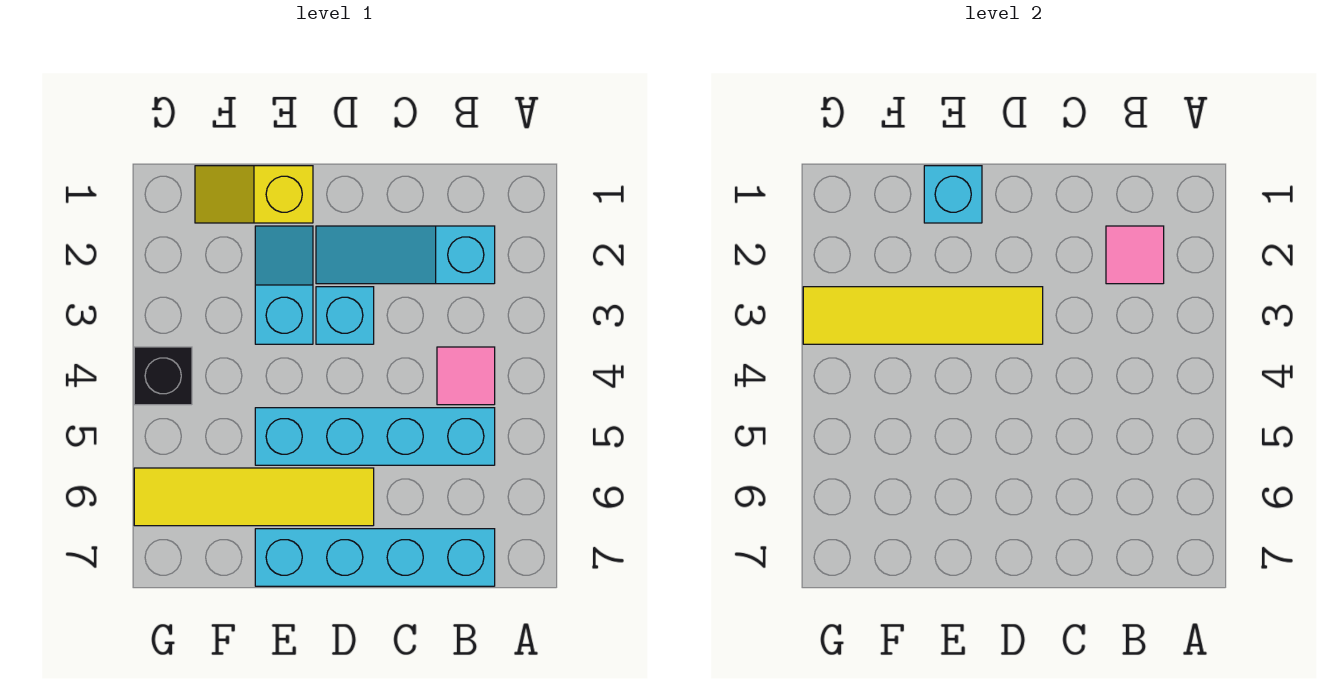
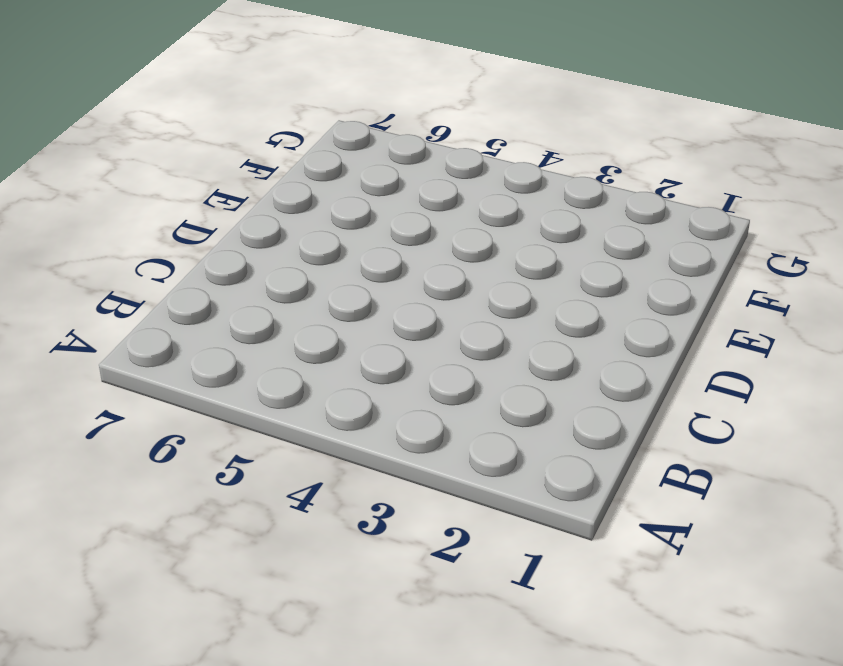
none -> cyan slope B2:D2 level 1 top B
none -> pink tile B4 level 1
none -> cyan brick B5:E5 level 1

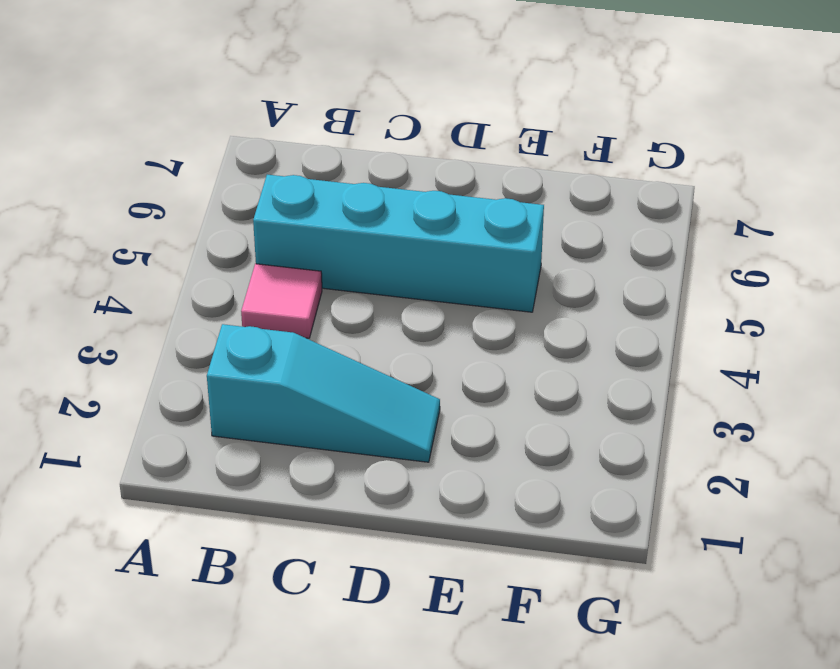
none -> cyan brick B7:E7 level 1
none -> cyan brick D3 level 1
none -> yellow tile D6:G6 level 1

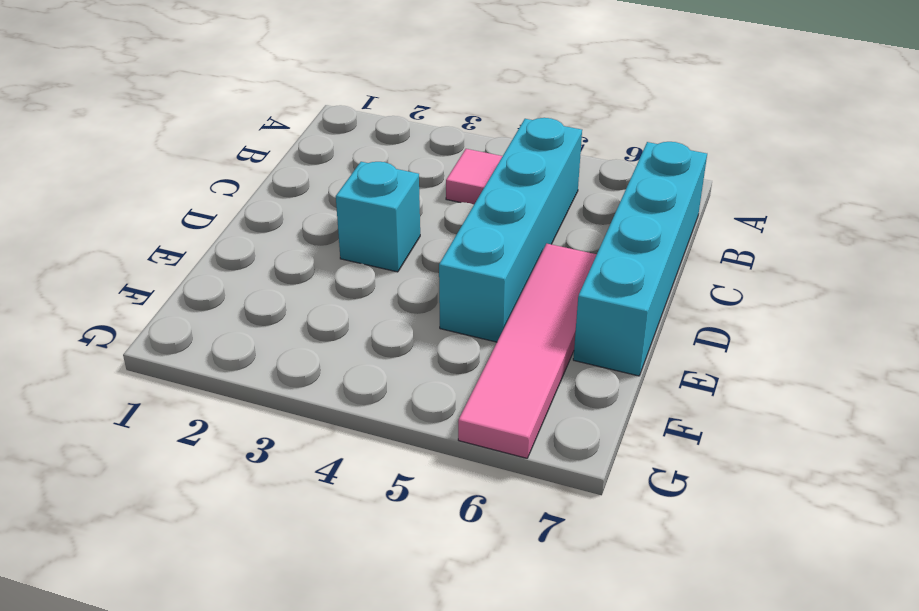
pink tile D6:G6 level 1 -> yellow tile D6:G6 level 1
none -> cyan slope B2:D2 level 1 top B
none -> yellow slope E1:F1 level 1 top E
none -> cyan slope E2:E3 level 1 top 3

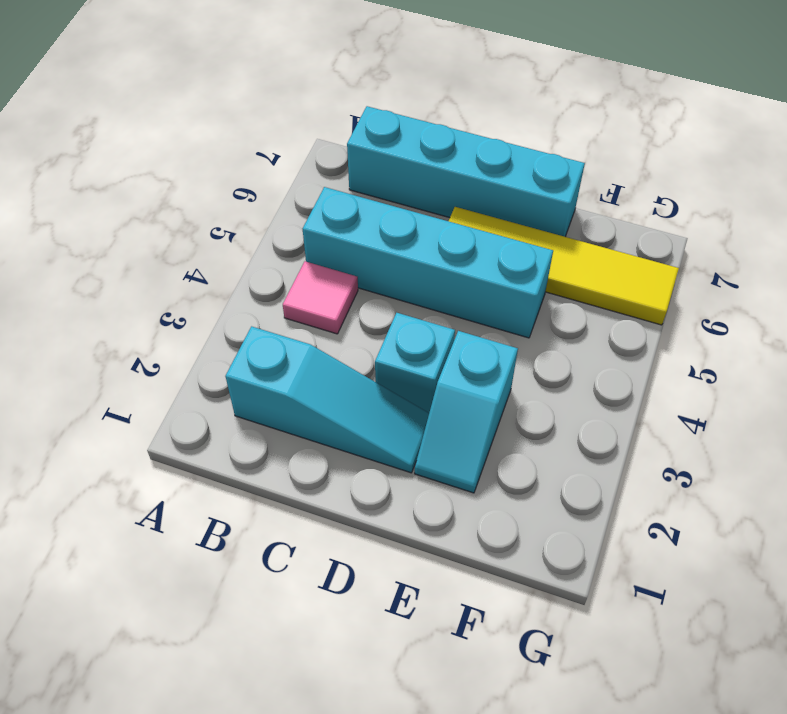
none -> yellow slope E1:F1 level 1 top E
none -> black brick G4 level 1
none -> pink tile B2 level 2

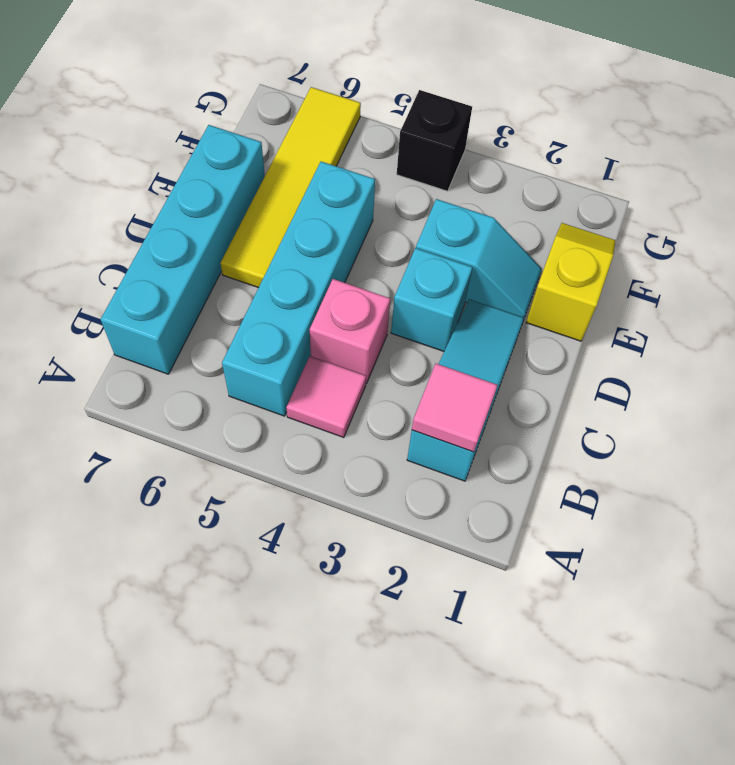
pink brick C4 level 1 -> none
none -> yellow tile D3:G3 level 2
none -> cyan brick E1 level 2

